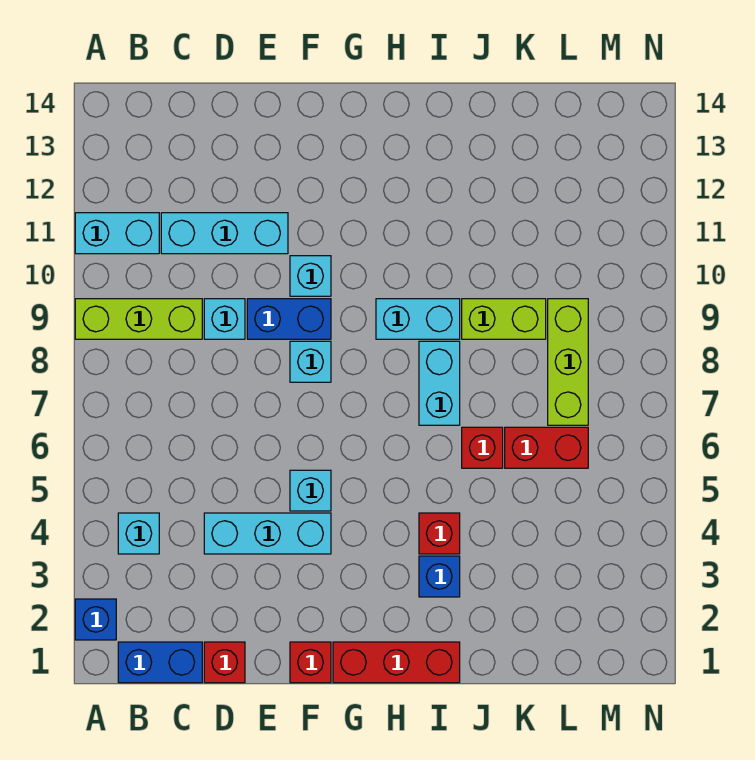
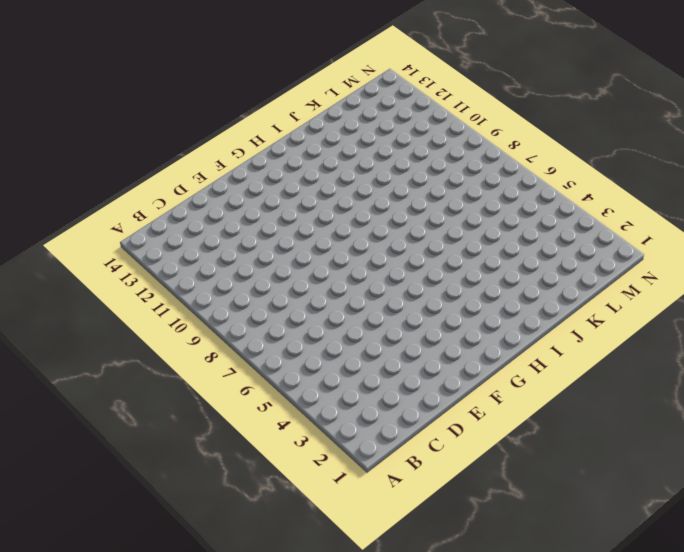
none -> blue brick A2 level 1
none -> lime brick A9:C9 level 1
none -> cyan brick A11:B11 level 1

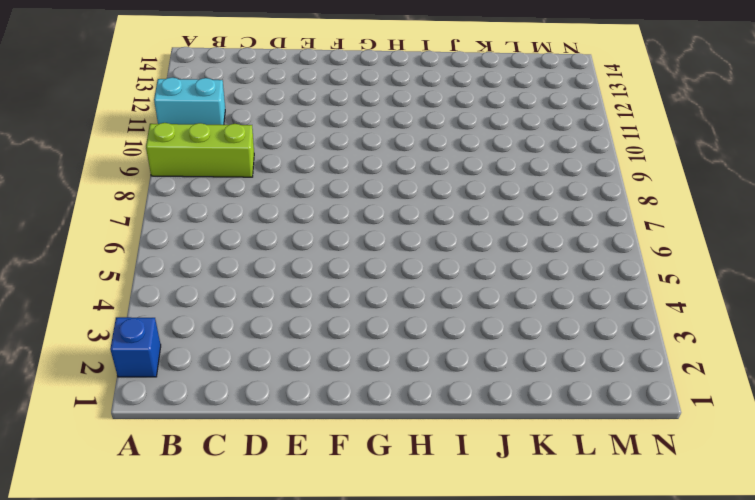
none -> blue brick B1:C1 level 1
none -> cyan brick B4 level 1
none -> cyan brick C11:E11 level 1

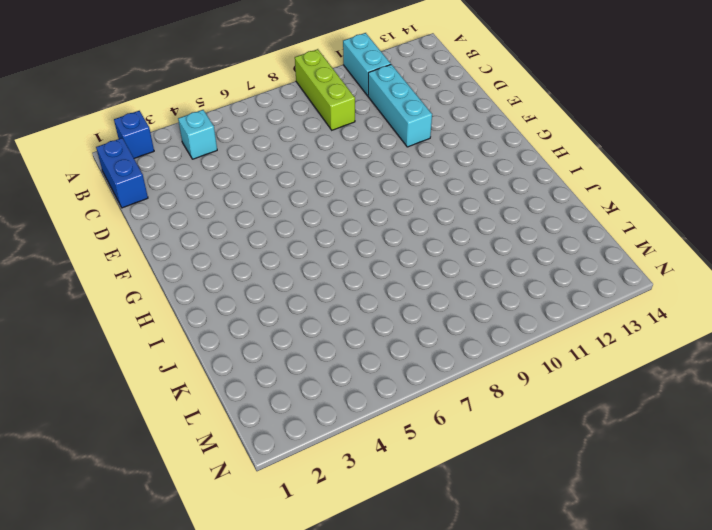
none -> red brick D1 level 1
none -> cyan brick D4:F4 level 1
none -> cyan brick D9 level 1

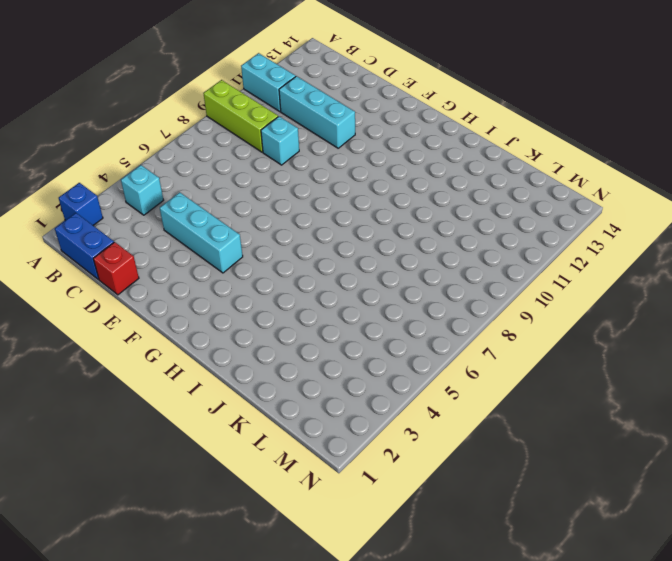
none -> blue brick E9:F9 level 1
none -> red brick F1 level 1
none -> cyan brick F5 level 1

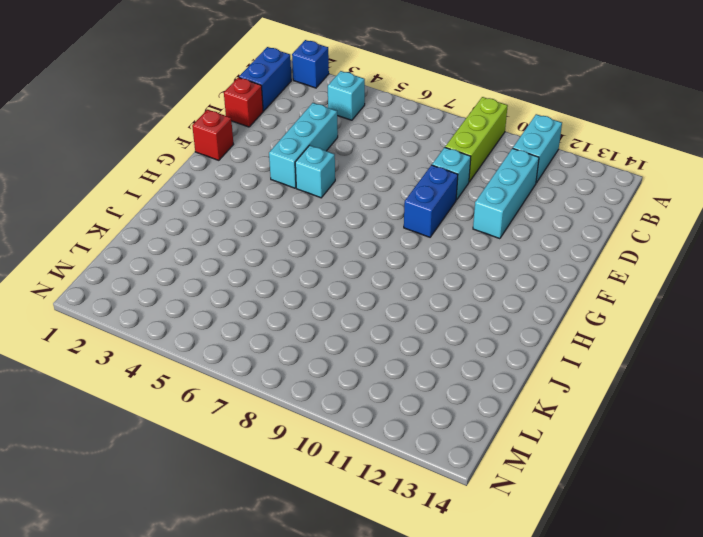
none -> cyan brick F8 level 1
none -> cyan brick F10 level 1
none -> red brick G1:I1 level 1

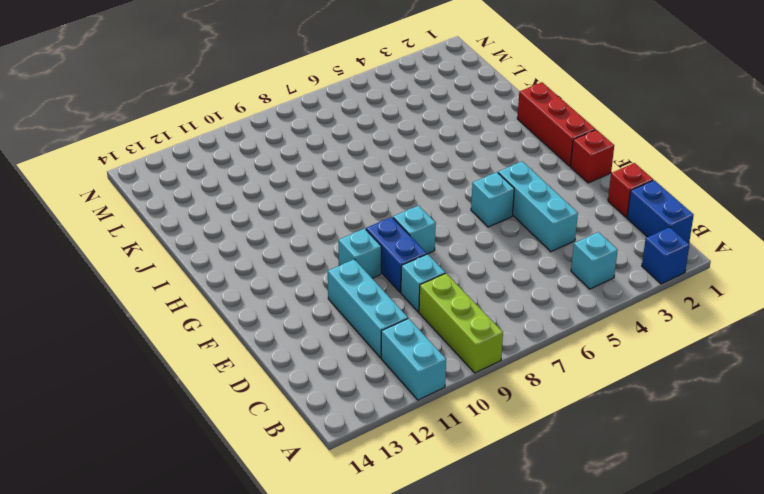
none -> cyan brick H9:I9 level 1
none -> blue brick I3 level 1
none -> red brick I4 level 1

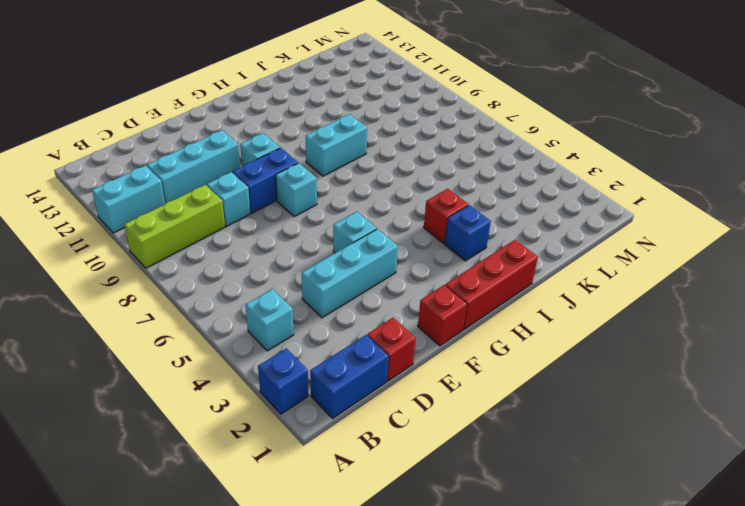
none -> cyan brick I7:I8 level 1
none -> red brick J6 level 1
none -> lime brick J9:K9 level 1

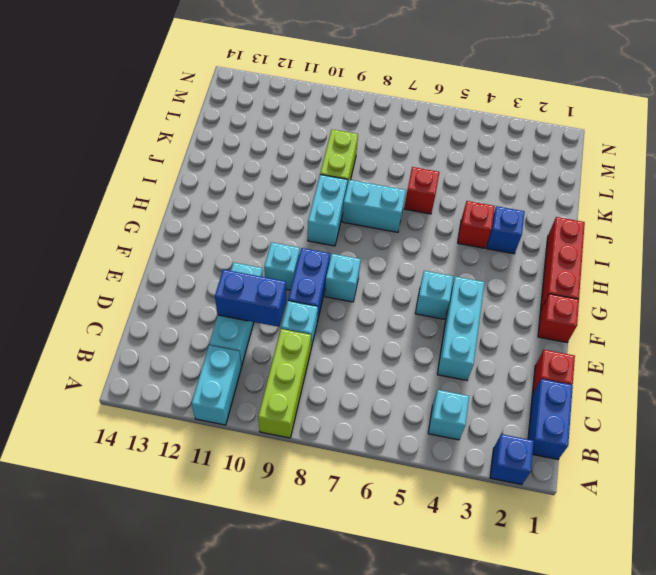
blue brick D10:D11 level 2 -> none
none -> red brick K6:L6 level 1
none -> lime brick L7:L9 level 1

